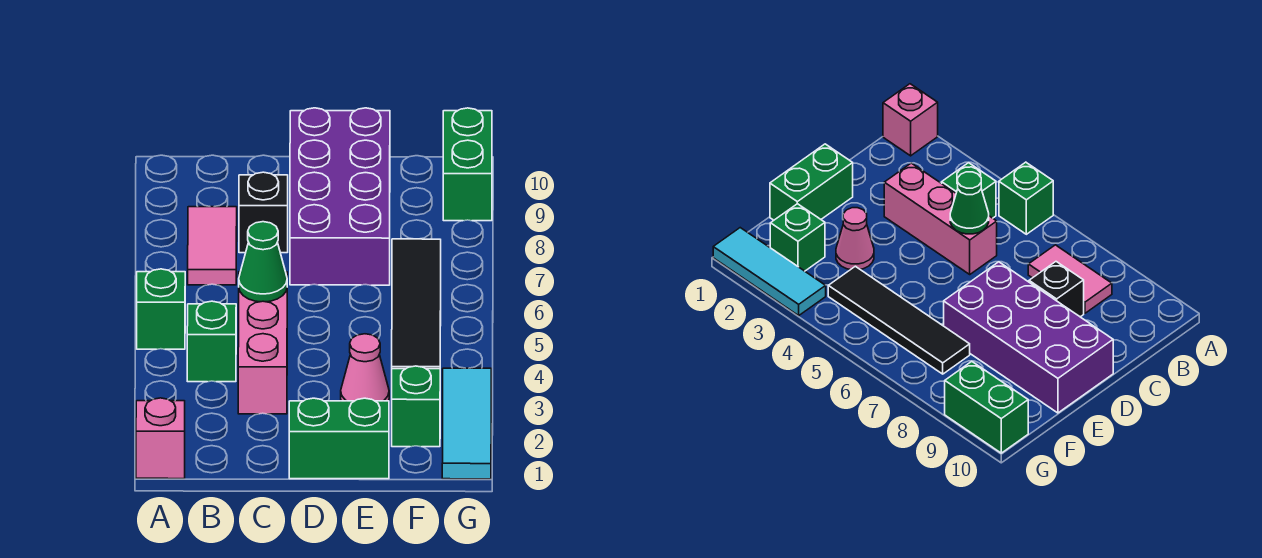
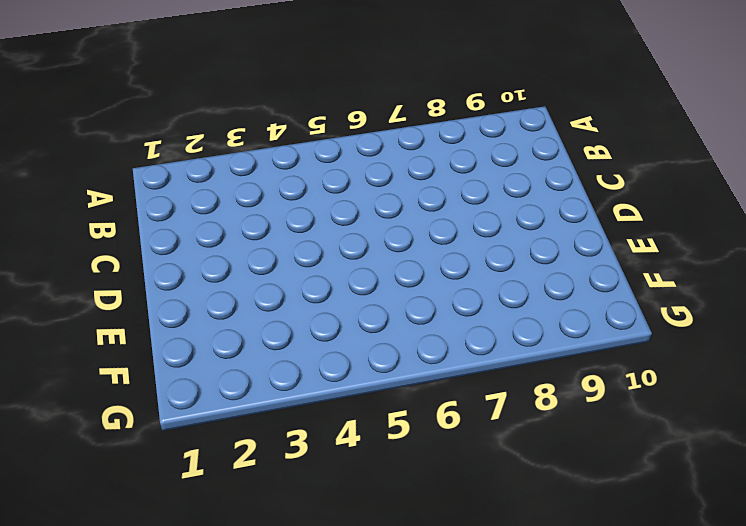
none -> pink brick A1 level 1
none -> green brick A5 level 1
none -> green brick B4 level 1

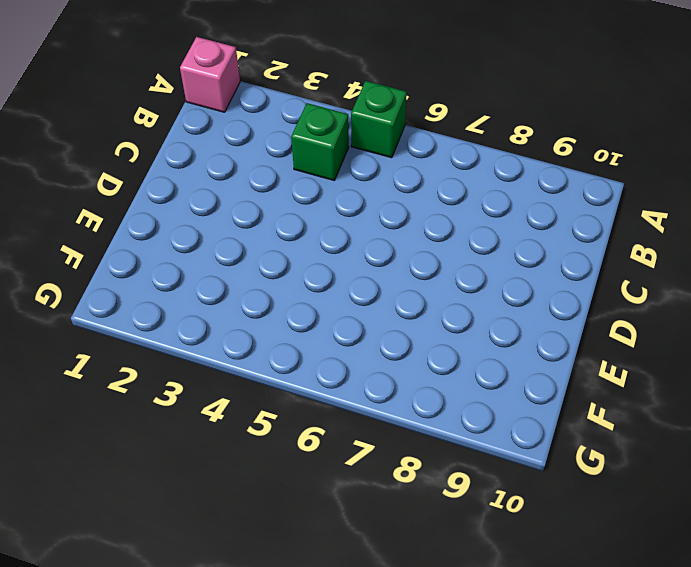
none -> pink tile B7:B8 level 1
none -> pink brick C3:C5 level 1
none -> black brick C8 level 1

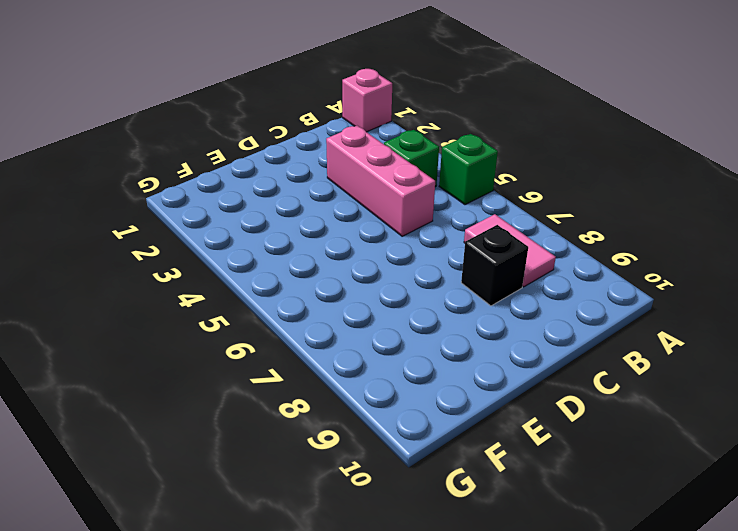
none -> green brick D1:E1 level 1
none -> purple brick D7:E10 level 1
none -> pink cone E3 level 1

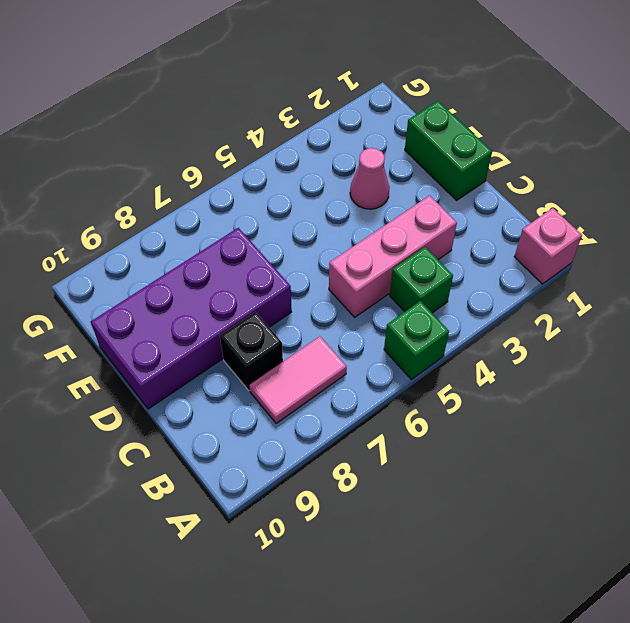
none -> green brick F2 level 1
none -> black tile F4:F7 level 1
none -> cyan tile G1:G3 level 1

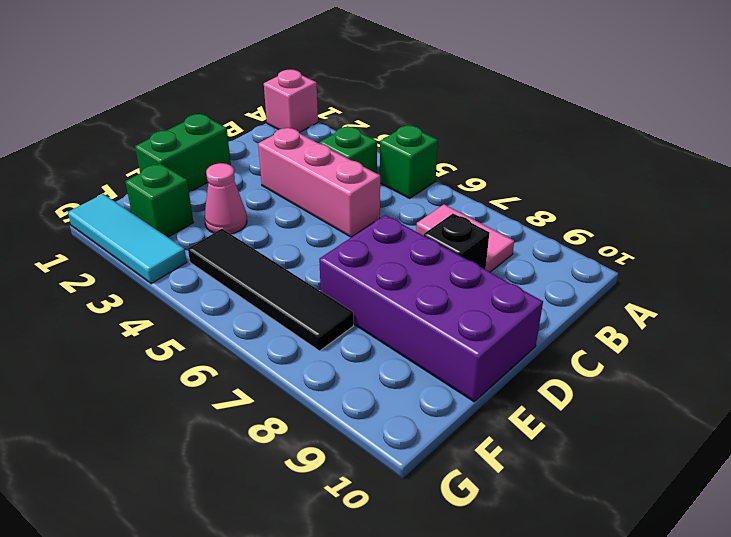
none -> green brick G9:G10 level 1
none -> green cone C5 level 2

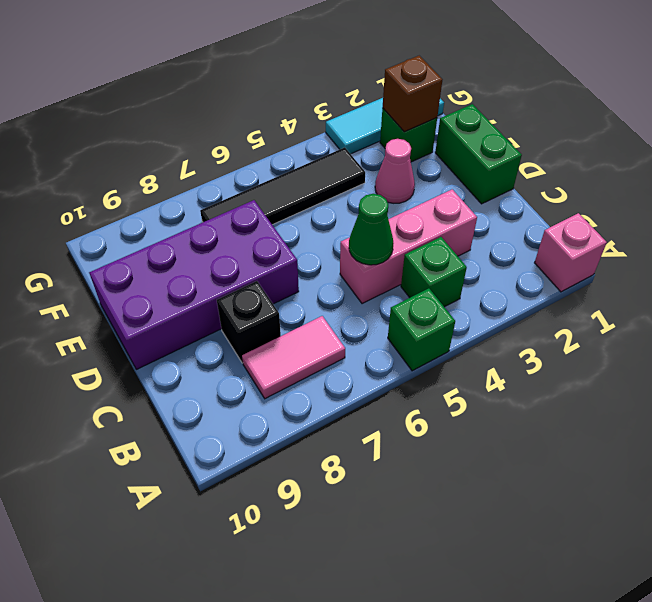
brown brick F2 level 2 -> none
none -> green brick G9:G10 level 1

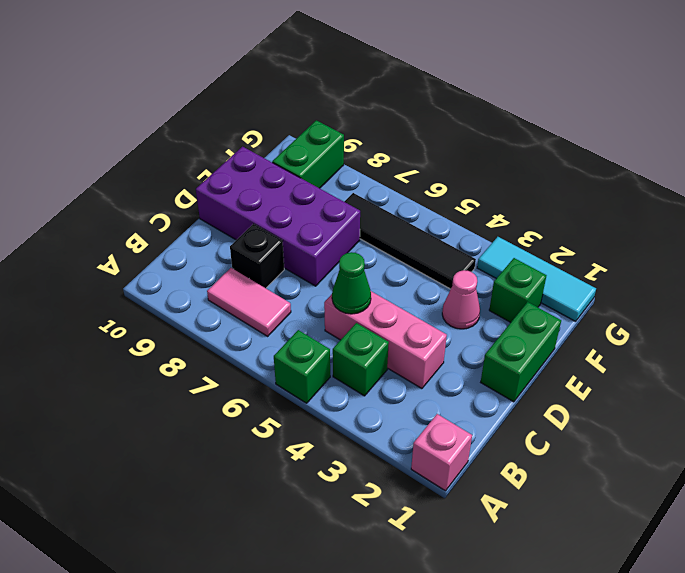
green brick F9:G9 level 1 -> green brick G9:G10 level 1

